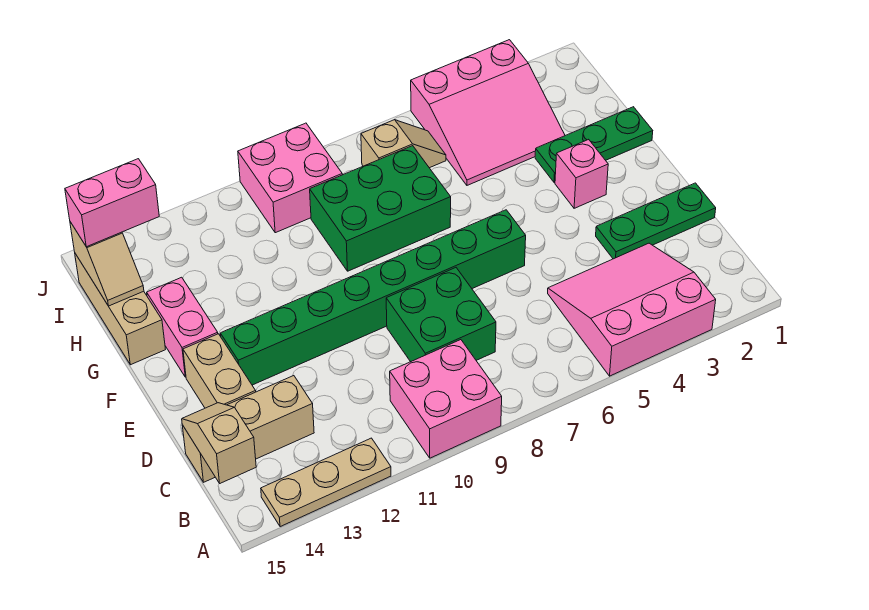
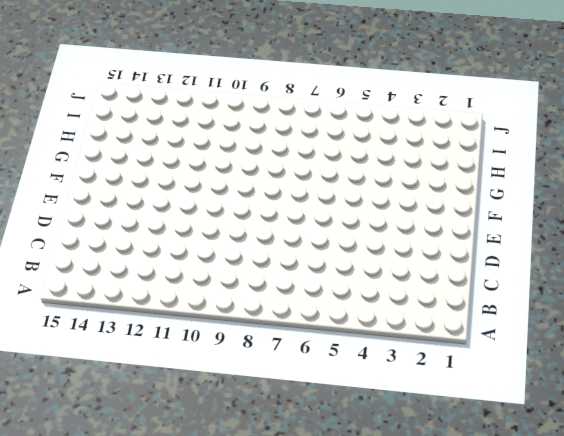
none -> pink slope A3:C5 level 1 top A
none -> pink brick A9:B10 level 1
none -> tan plate A12:A14 level 1

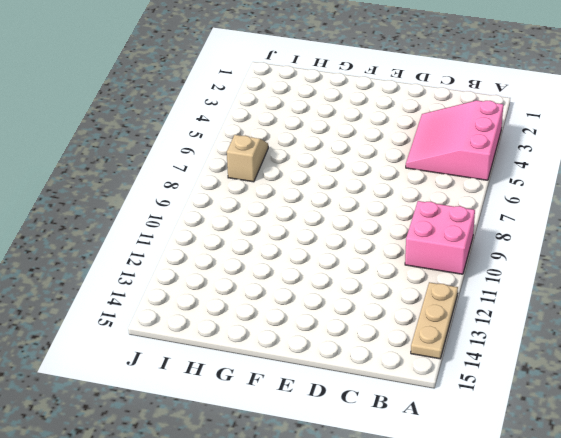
none -> green brick C8:D9 level 1
none -> tan brick C13:C15 level 1
none -> green plate D1:D3 level 1

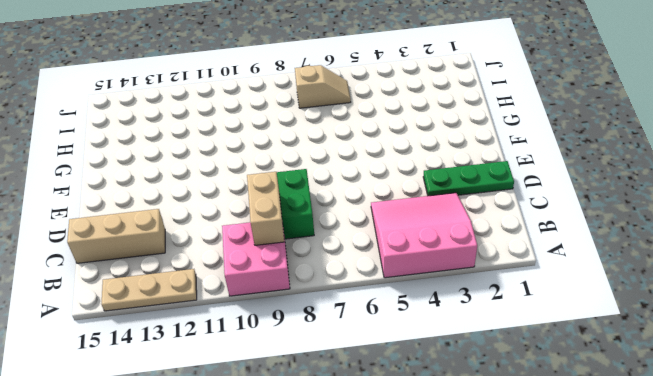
tan brick B9:C9 level 2 -> tan brick D14:E14 level 1
none -> green brick E6:E13 level 1
none -> pink brick F3 level 1
none -> pink brick F14:G14 level 1

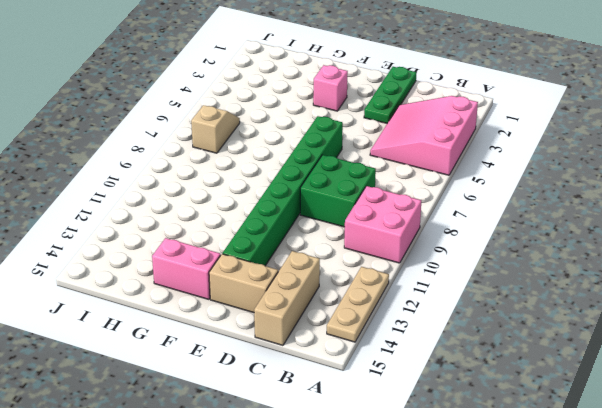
none -> green plate G1:G3 level 1
none -> green brick G7:H9 level 1
none -> tan brick G15:I15 level 1

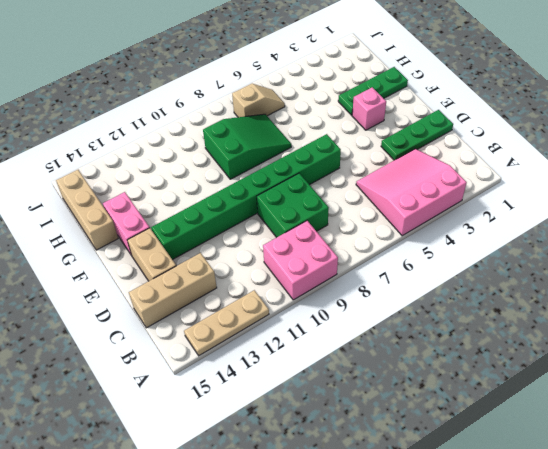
green slope G7:H9 level 1 top 9 -> green brick G7:H9 level 1
none -> pink slope H3:J5 level 1 top J
none -> pink brick I9:J10 level 1
none -> tan slope B15:C15 level 2 top B

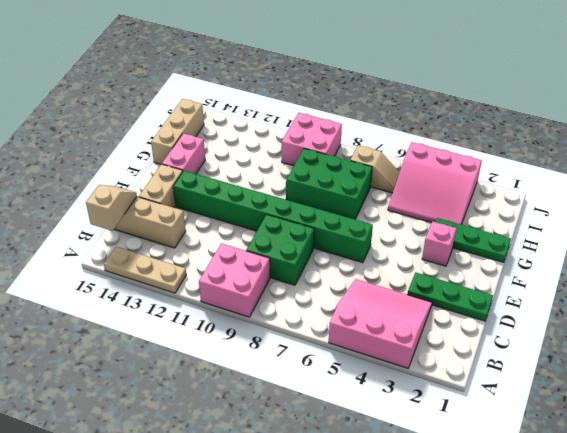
none -> tan slope H15:I15 level 2 top I
none -> pink brick I14:I15 level 3

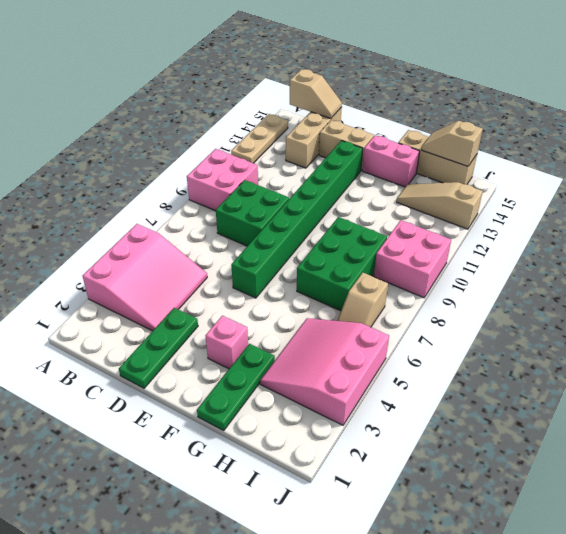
tan slope H13:J13 level 1 top J -> none
none -> pink brick I14:I15 level 3

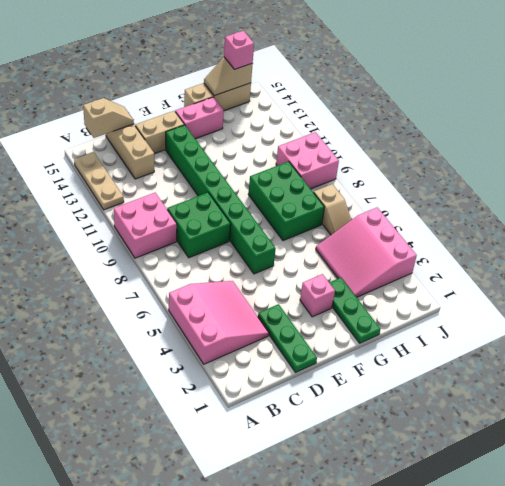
pink brick I15 level 3 -> pink brick I14:I15 level 3

